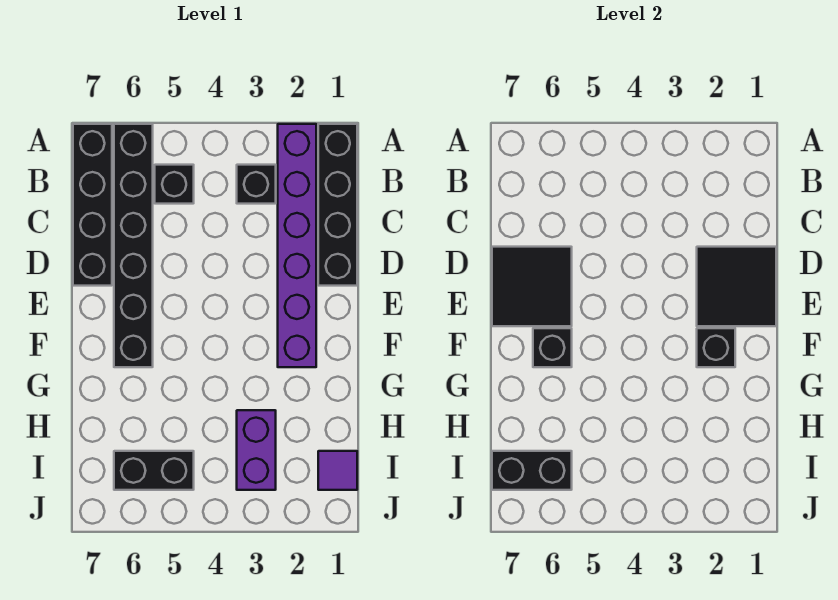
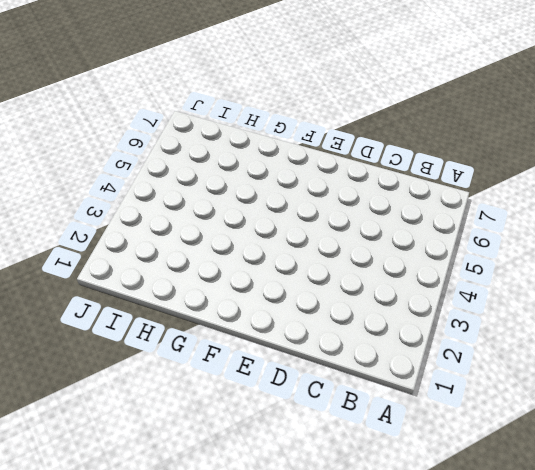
none -> black brick A1:D1 level 1
none -> purple brick A2:F2 level 1
none -> black brick A6:F6 level 1

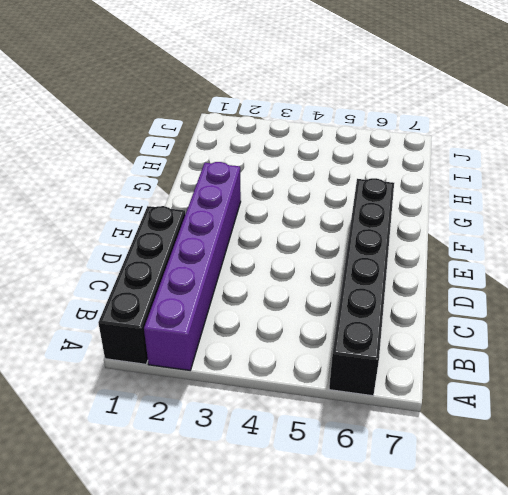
none -> black brick A7:D7 level 1
none -> black brick B3 level 1
none -> black brick B5 level 1

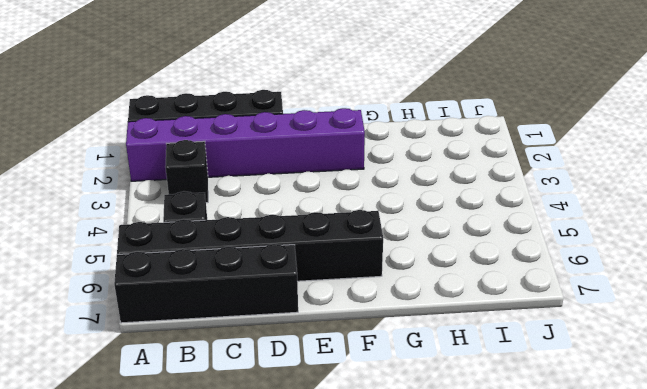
none -> purple brick H3:I3 level 1
none -> purple tile I1 level 1
none -> black brick I5:I6 level 1

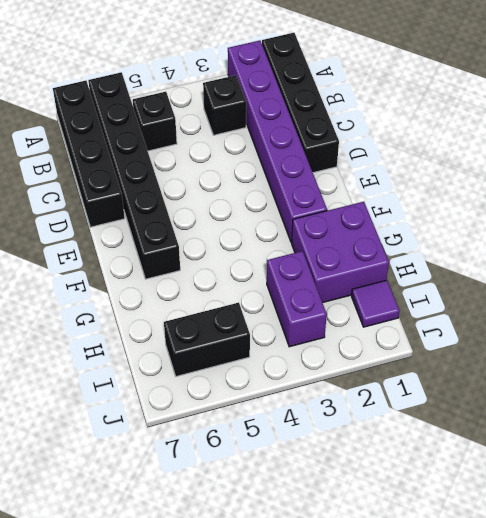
purple brick G1:H2 level 1 -> none
none -> black tile D1:E2 level 2
none -> black tile D6:E7 level 2
none -> black brick F2 level 2

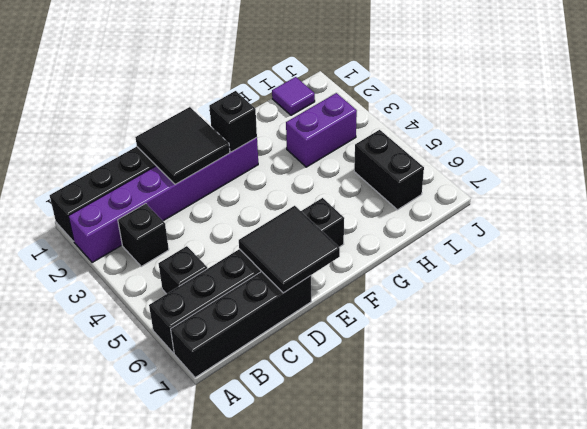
none -> black brick F6 level 2
none -> black brick I6:I7 level 2

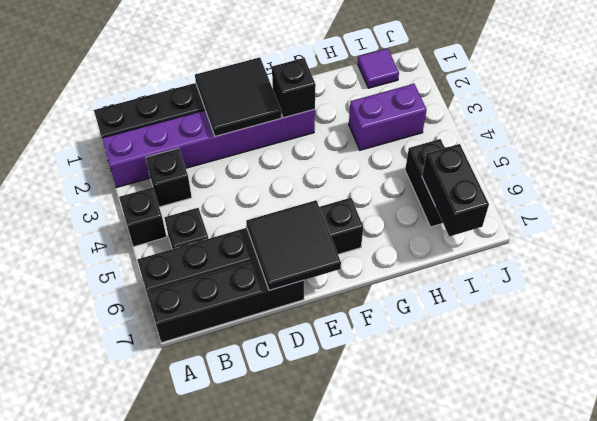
black brick A4 level 1 -> black brick F6 level 2

